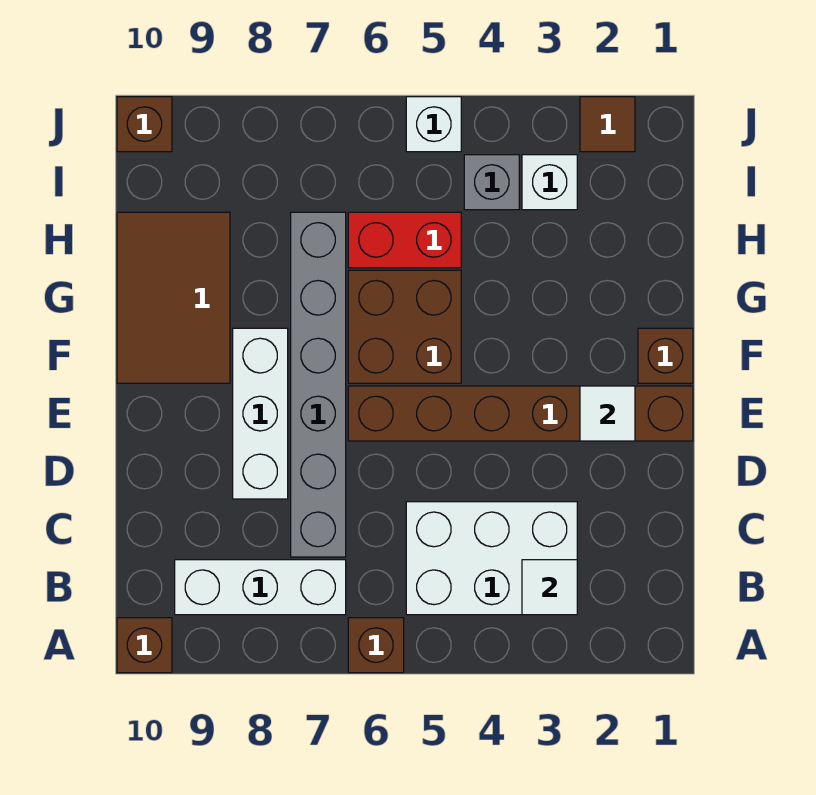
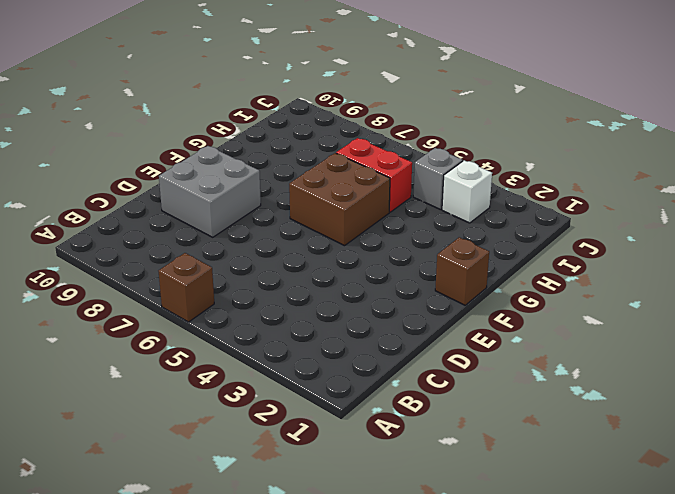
grey brick D8:E9 level 1 -> white brick D8:F8 level 1
none -> brown brick A10 level 1
none -> white brick B3:C5 level 1
none -> white brick B7:B9 level 1

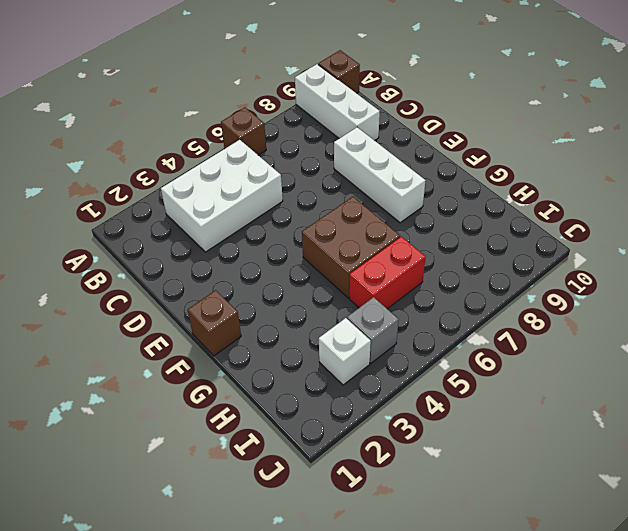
white brick A9:C9 level 1 -> white brick B7:B9 level 1
none -> grey brick C7:H7 level 1
none -> brown brick E1:E6 level 1
none -> brown tile F9:H10 level 1

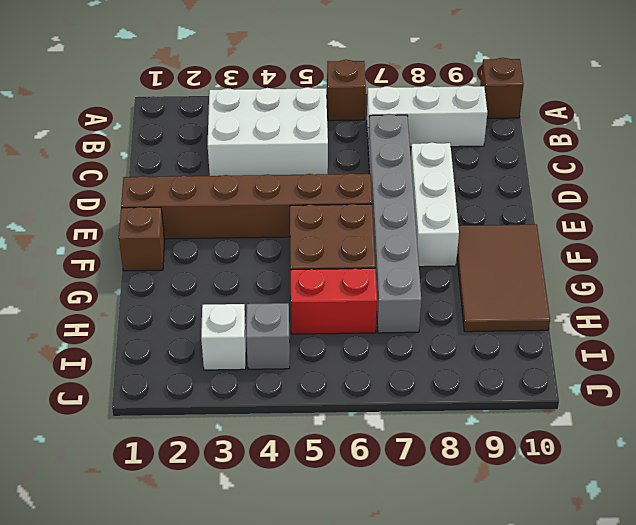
none -> brown tile J2 level 1
none -> white brick J5 level 1
none -> brown brick J10 level 1

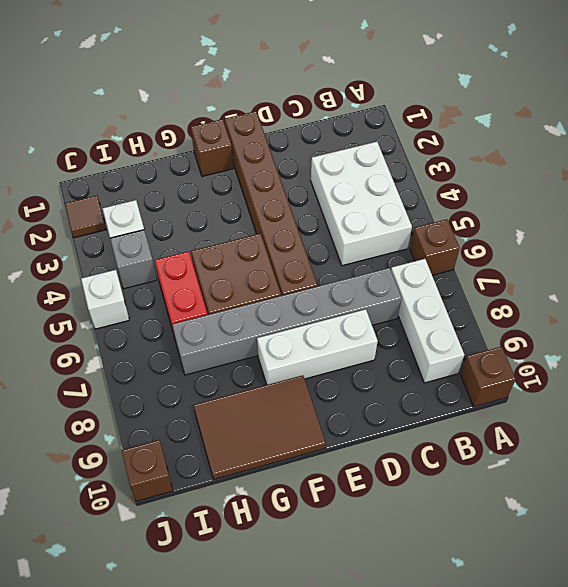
none -> white tile B3 level 2
none -> white tile E2 level 2

